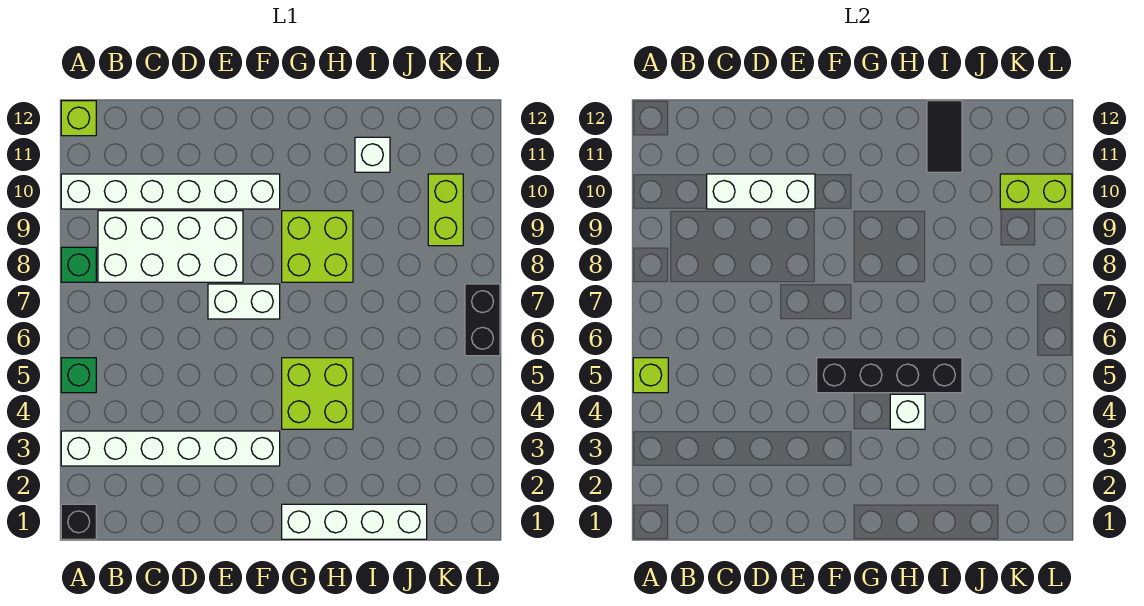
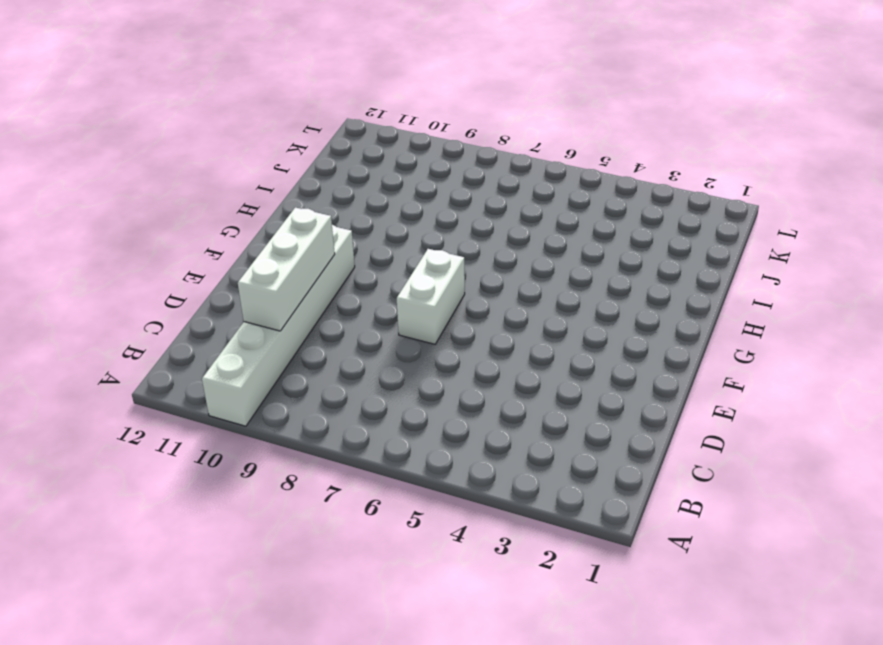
none -> black brick A1 level 1
none -> white brick A3:F3 level 1
none -> green brick A5 level 1

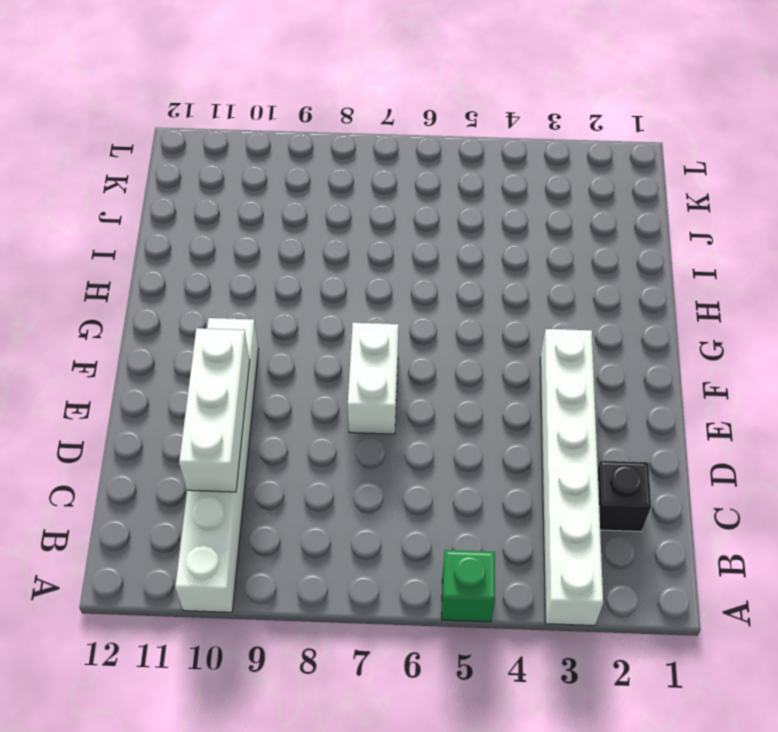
black brick C2 level 1 -> black brick A1 level 1
none -> green brick A8 level 1
none -> lime brick A12 level 1
none -> white brick B8:E9 level 1

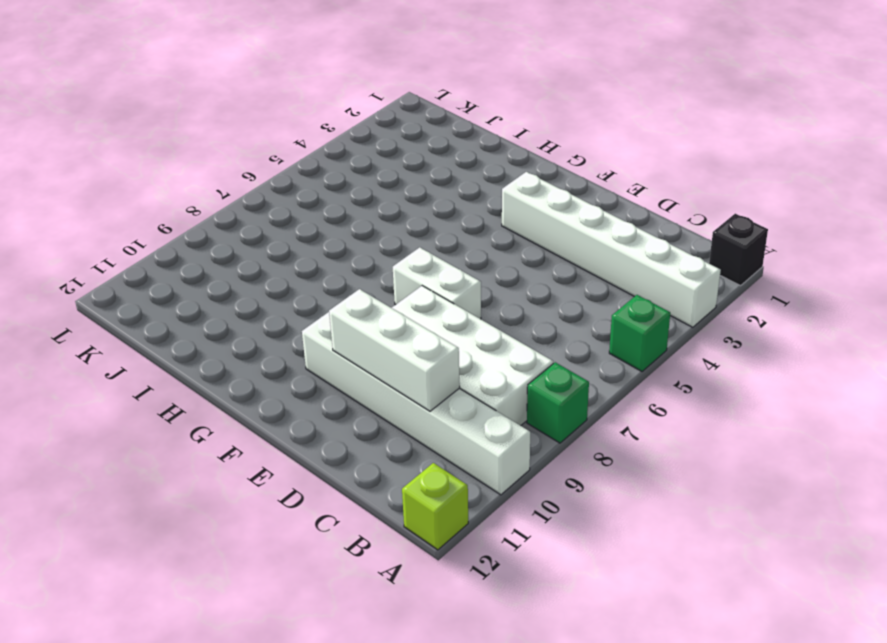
none -> white brick G1:J1 level 1
none -> lime brick G4:H5 level 1
none -> lime brick G8:H9 level 1

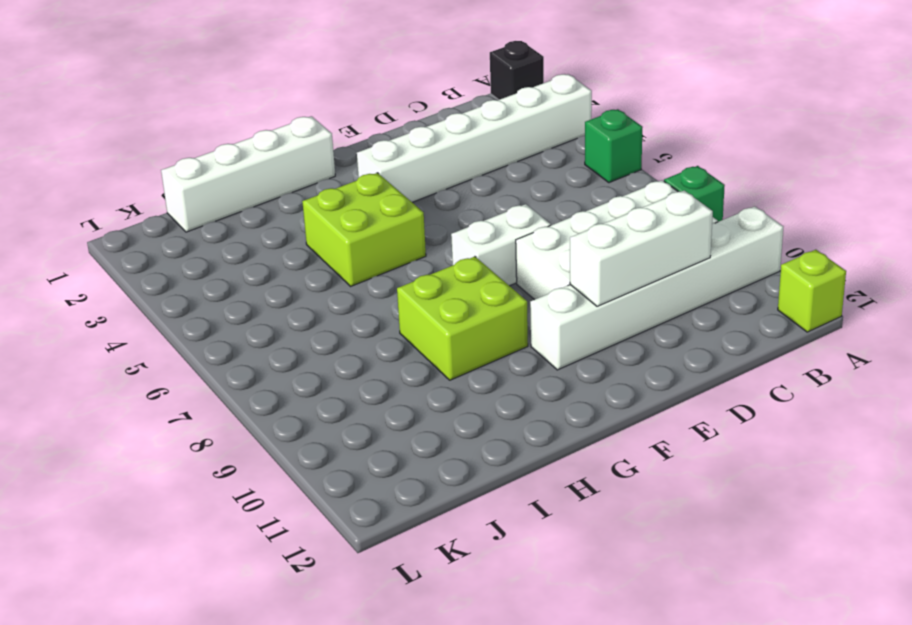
none -> white brick I11 level 1
none -> lime brick K9:K10 level 1
none -> black brick L6:L7 level 1

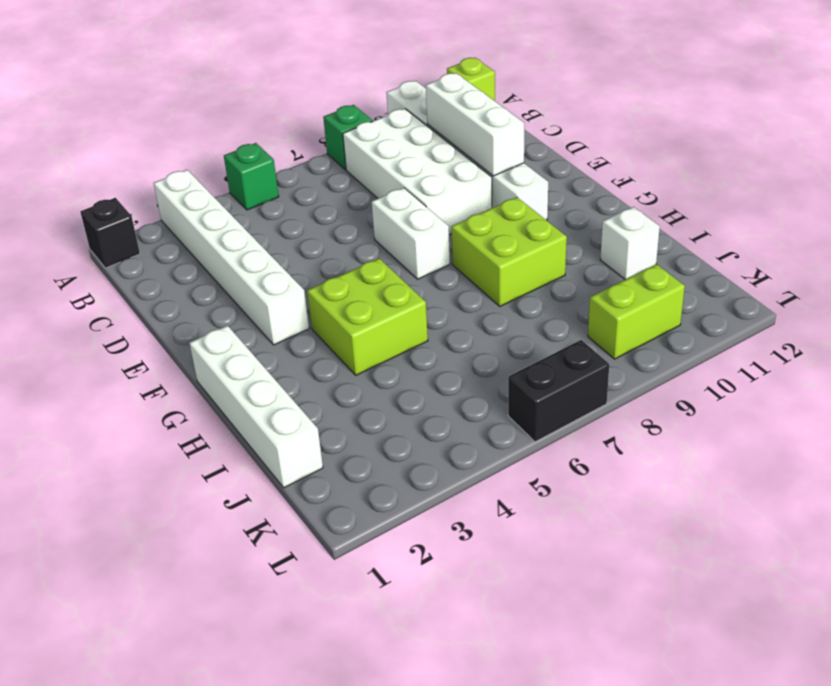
none -> lime brick A5 level 2
none -> black brick F5:I5 level 2
none -> white brick H4 level 2

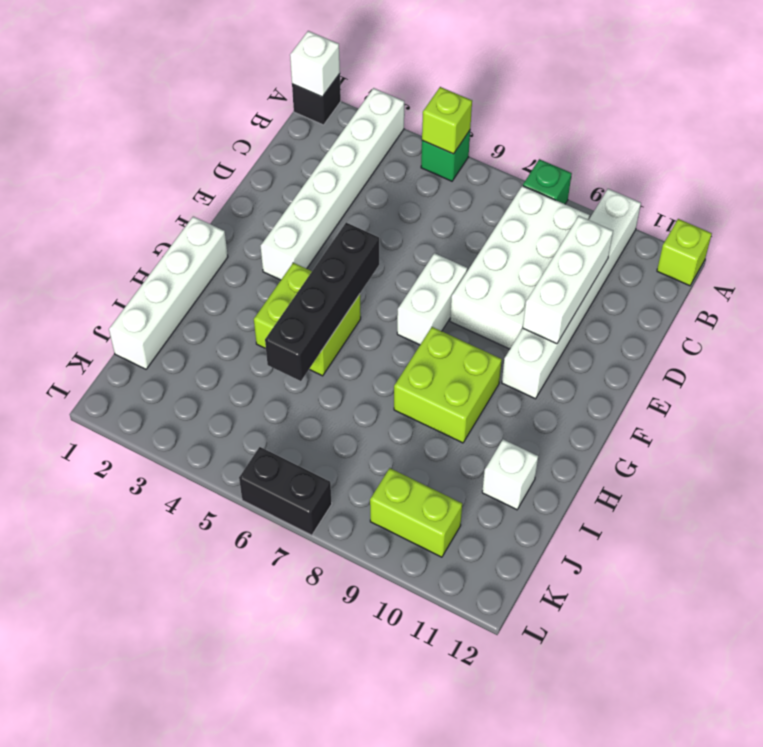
white brick A1 level 2 -> white brick H4 level 2
none -> black tile I11:I12 level 2
none -> lime brick K10:L10 level 2

